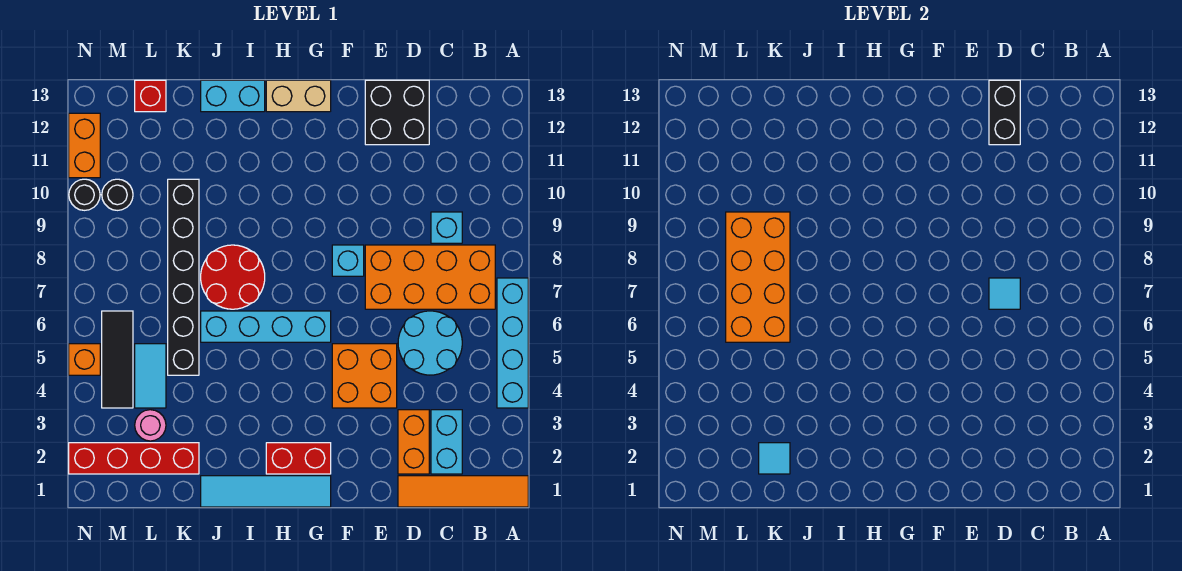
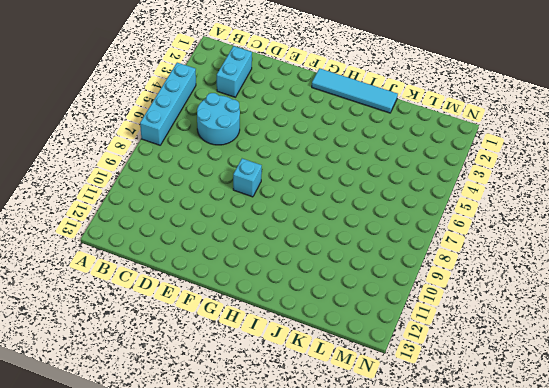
none -> orange tile A1:D1 level 1
none -> orange brick B7:E8 level 1
none -> cyan brick C9 level 1
none -> orange brick D2:D3 level 1

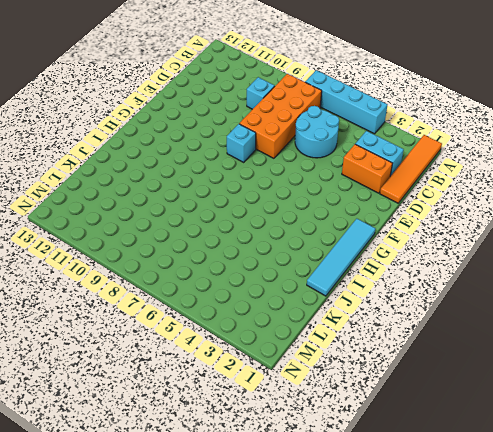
none -> black brick D12:E13 level 1
none -> orange brick E4:F5 level 1
none -> red brick G2:H2 level 1
none -> cyan brick G6:J6 level 1

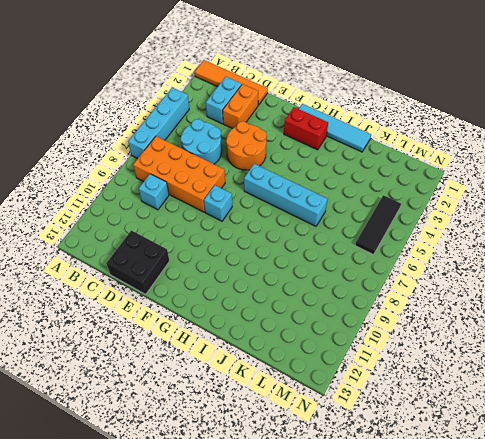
orange round brick E4:F5 level 1 -> orange brick E4:F5 level 1
none -> tan brick G13:H13 level 1
none -> red round brick I7:J8 level 1
none -> cyan brick I13:J13 level 1
none -> red brick K2:N2 level 1

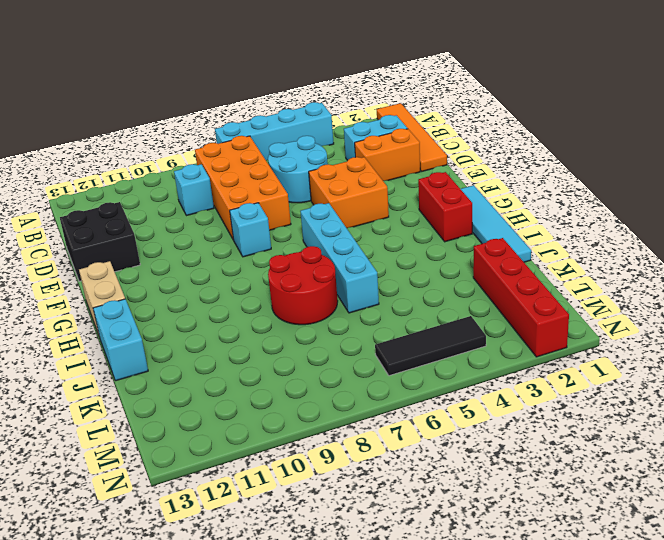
none -> black brick K5:K10 level 1
none -> pink round brick L3 level 1
none -> cyan tile L4:L5 level 1
none -> red brick L13 level 1

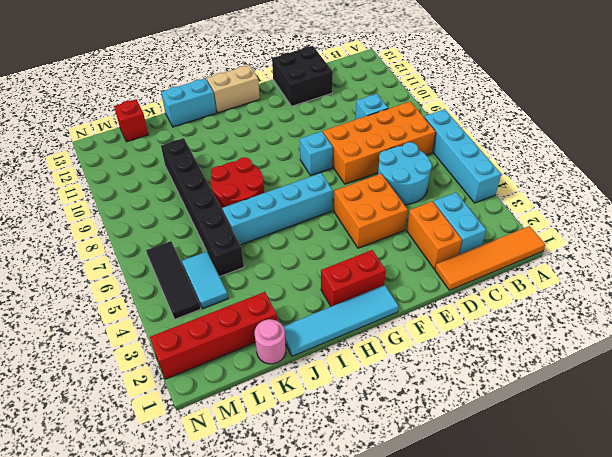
pink round brick K1 level 1 -> pink round brick L3 level 1
none -> black round brick M10 level 1
none -> orange brick N5 level 1
none -> black round brick N10 level 1
none -> orange brick N11:N12 level 1

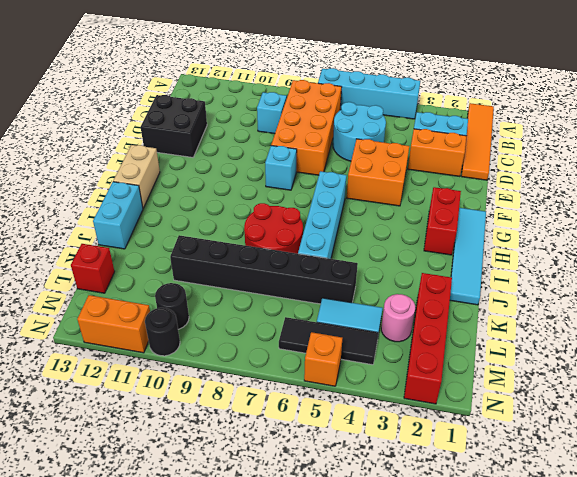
none -> cyan tile D7 level 2
none -> black brick D12:D13 level 2
none -> cyan tile K2 level 2
none -> orange brick K6:L9 level 2

